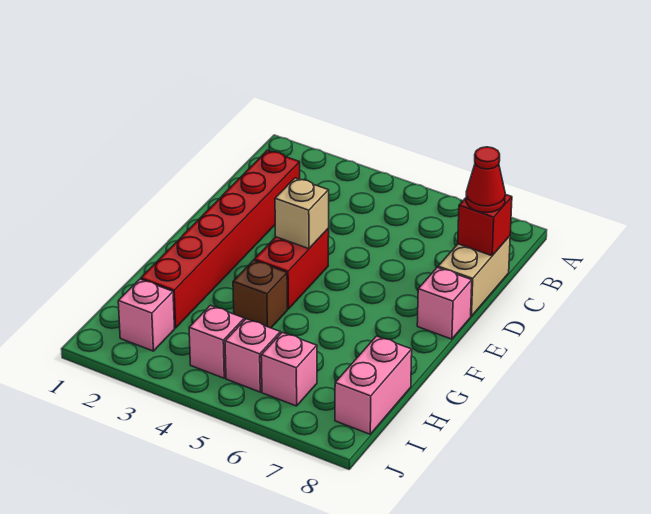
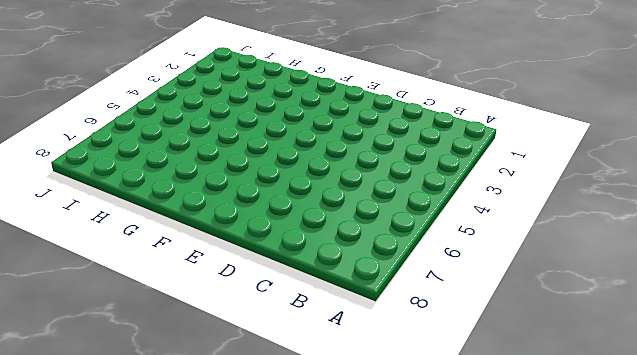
none -> red brick C2:H2 level 1
none -> tan brick C8:D8 level 1
none -> red brick E4:F4 level 1

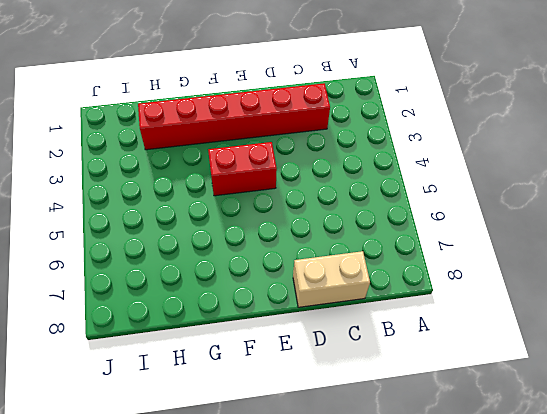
none -> pink brick E8 level 1
none -> brown brick G4 level 1
none -> pink brick H8:I8 level 1

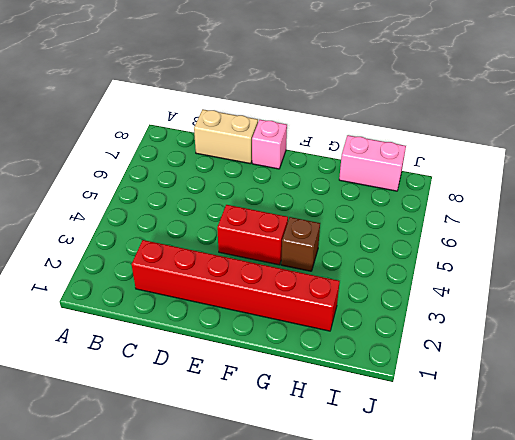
none -> pink brick I2 level 1
none -> pink brick I4 level 1
none -> pink brick I5 level 1

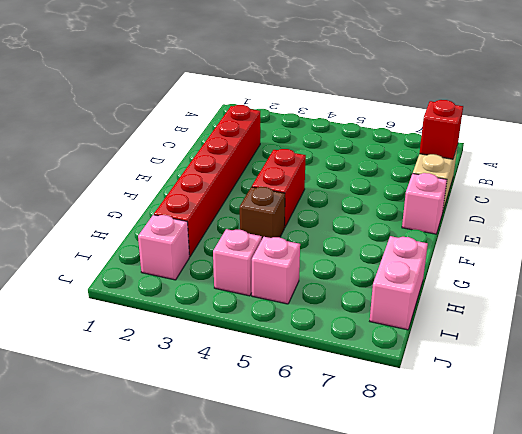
none -> pink brick I6 level 1
none -> tan brick E4 level 2
none -> red cone C8 level 3

